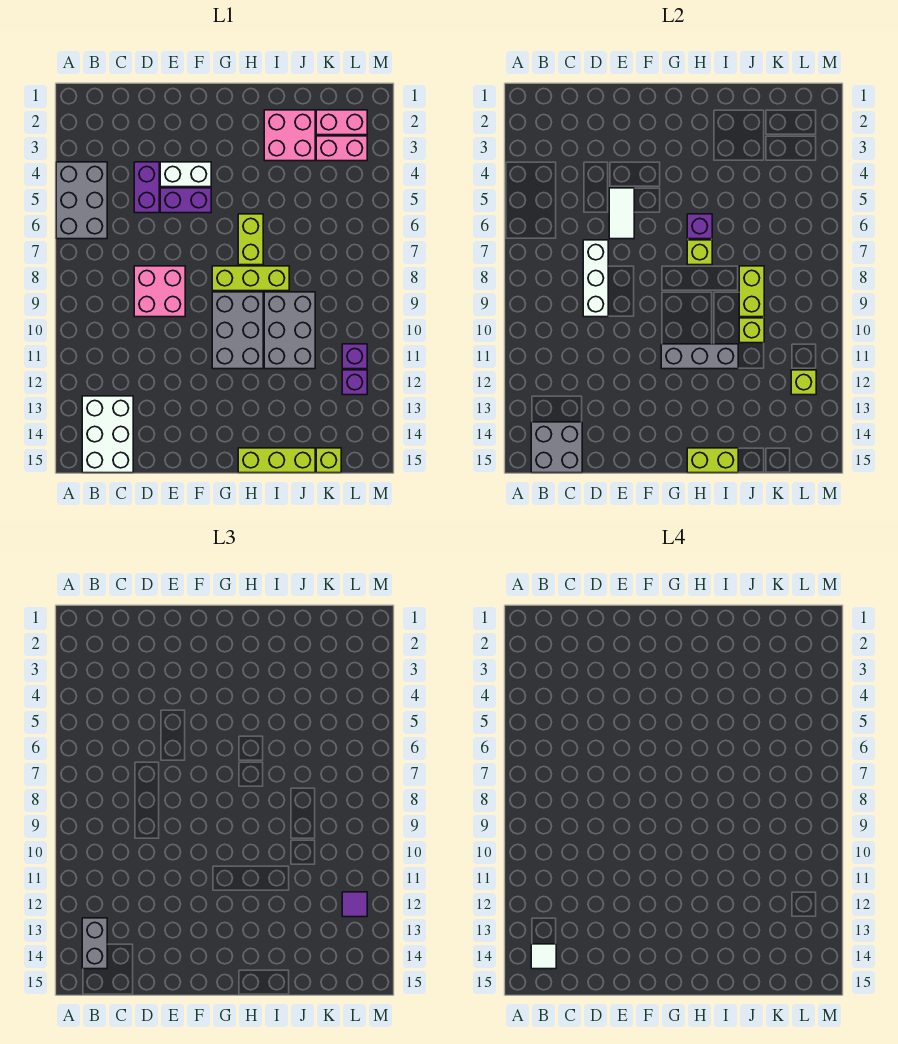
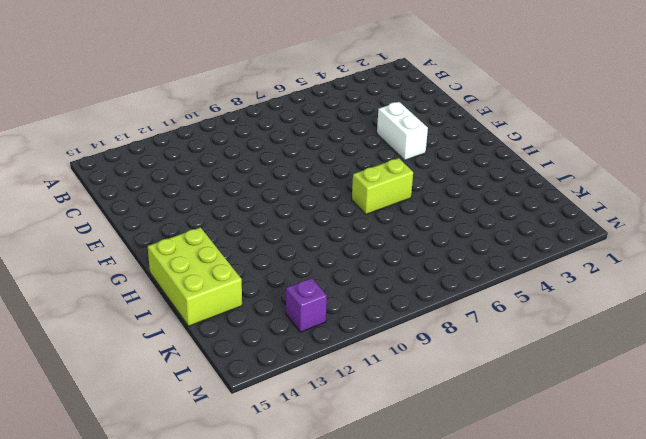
lime brick H14:J15 level 1 -> lime brick H15:J15 level 1
none -> grey brick A4:B6 level 1
none -> white brick B13:C15 level 1
none -> purple brick D4:D5 level 1
none -> pink brick D8:E9 level 1

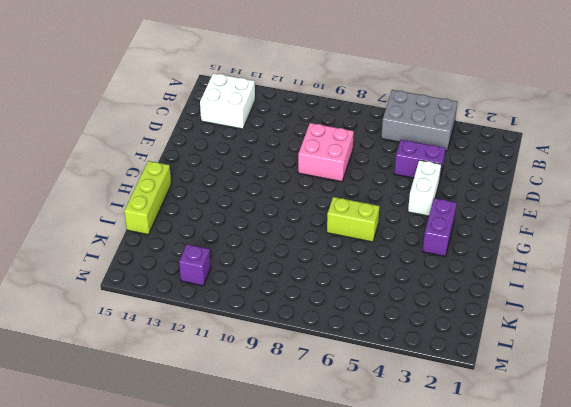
white brick B13:C14 level 1 -> white brick B13:C15 level 1
purple brick G3:H3 level 1 -> purple brick E5:F5 level 1
none -> lime brick G8:I8 level 1
none -> grey brick G9:H11 level 1
none -> pink brick I2:J3 level 1
none -> grey brick I9:J11 level 1

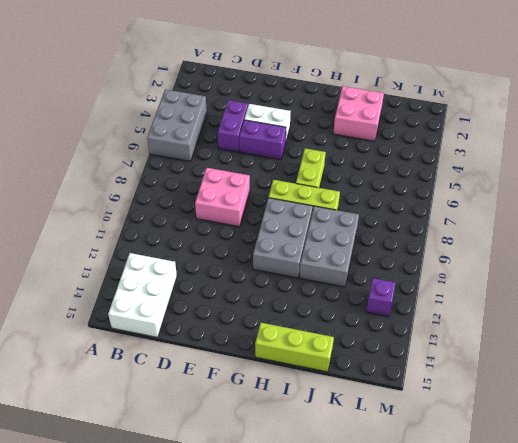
none -> pink brick K2:L2 level 1
none -> pink brick K3:L3 level 1
none -> lime brick K15 level 1
none -> purple brick L11 level 1

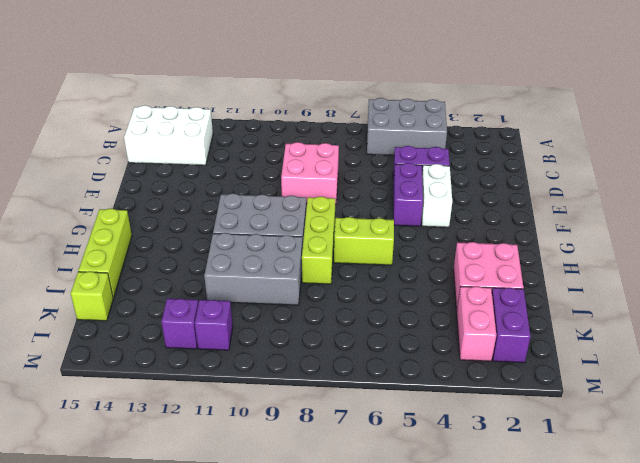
purple brick K2:L2 level 1 -> pink brick K2:L2 level 1
none -> grey brick B14:C15 level 2
none -> white brick D7:D9 level 2
none -> white tile E5:E6 level 2
none -> grey brick G11:I11 level 2

